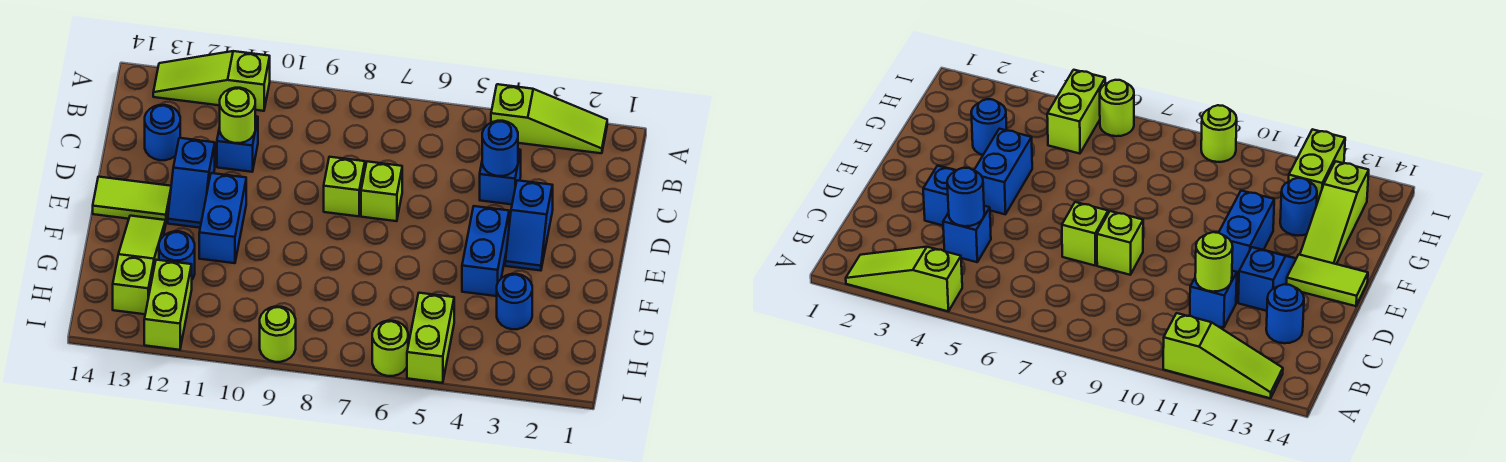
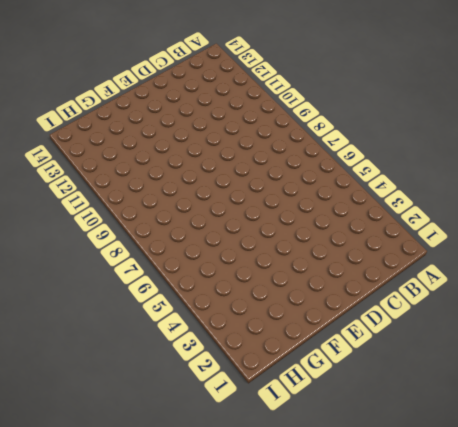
none -> lime slope A2:A4 level 1 top 4
none -> lime slope A11:A13 level 1 top 11
none -> blue brick C4 level 1

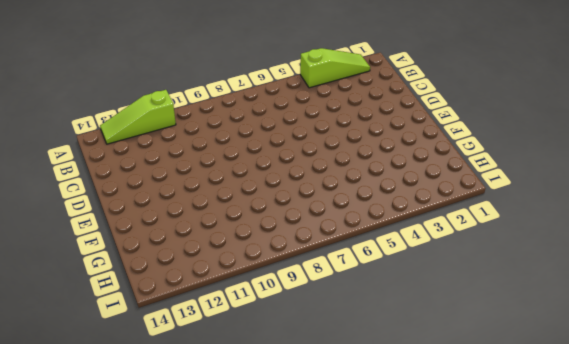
none -> blue brick C4 level 1
none -> blue brick C11 level 1
none -> blue round brick C13 level 1

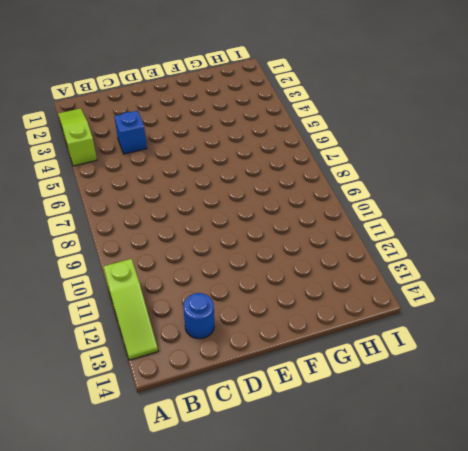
none -> blue brick C11 level 1
none -> blue slope D3:E3 level 1 top D
none -> lime brick D7 level 1

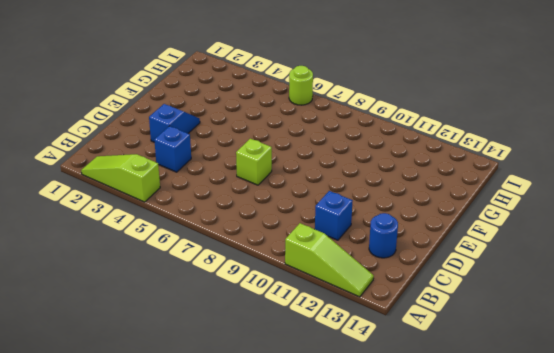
none -> lime brick D8 level 1
none -> blue slope D12:E12 level 1 top D
none -> blue brick E4:F4 level 1

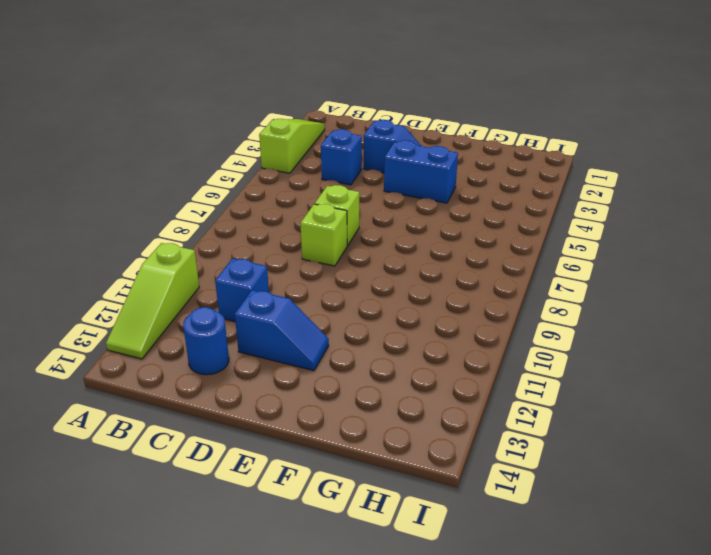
none -> blue brick E11:F11 level 1
none -> lime tile E13:E14 level 1
none -> lime slope F13:H13 level 1 top H

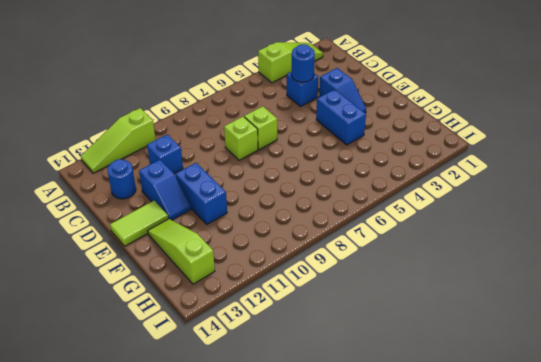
none -> blue round brick G3 level 1
none -> blue round brick G12 level 1
none -> lime brick H5:I5 level 1

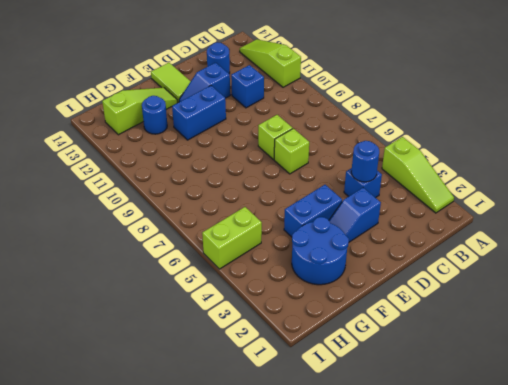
blue round brick F2:G3 level 1 -> blue round brick G3 level 1
none -> lime brick H12:I12 level 1
none -> lime round brick I6 level 1
none -> lime round brick I9 level 1

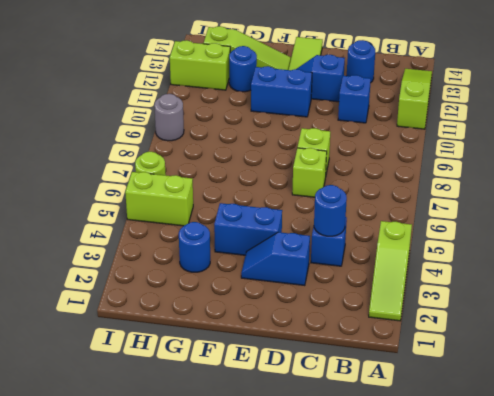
grey round brick I9 level 1 -> lime round brick I9 level 1
none -> lime round brick C11 level 2

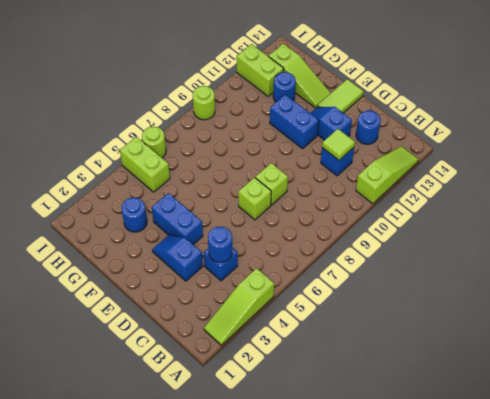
lime tile C11 level 2 -> lime round brick C11 level 2

